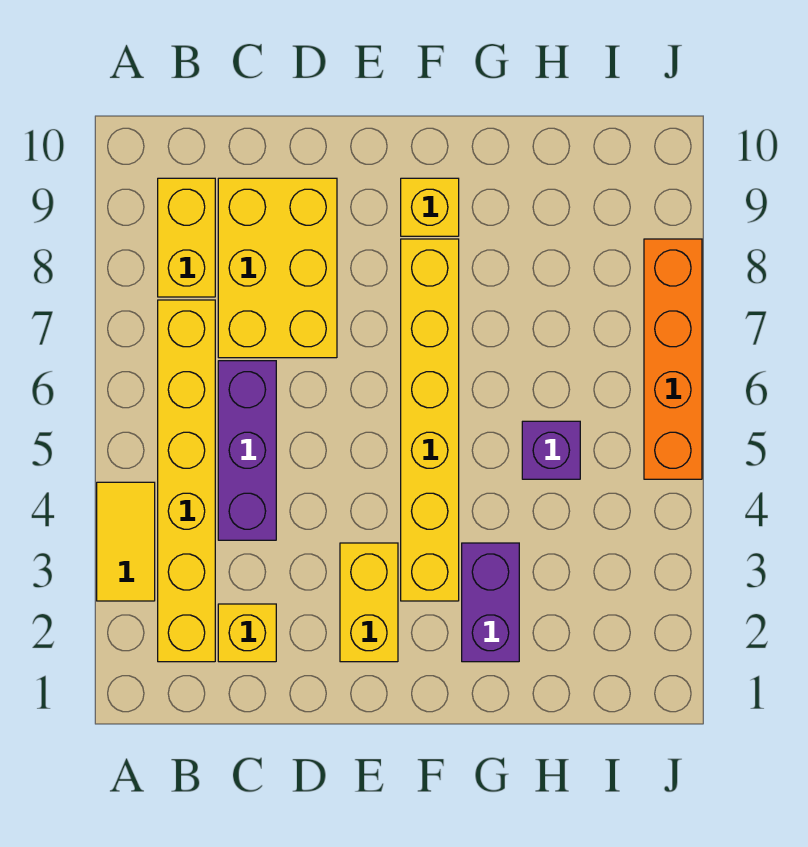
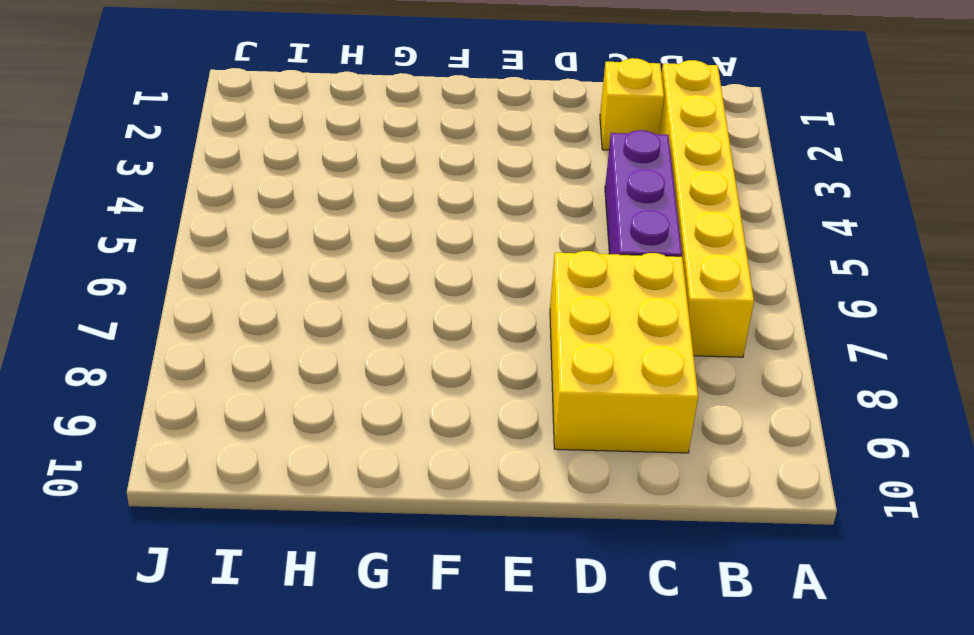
none -> yellow tile A3:A4 level 1
none -> yellow brick B8:B9 level 1
none -> yellow brick E2:E3 level 1

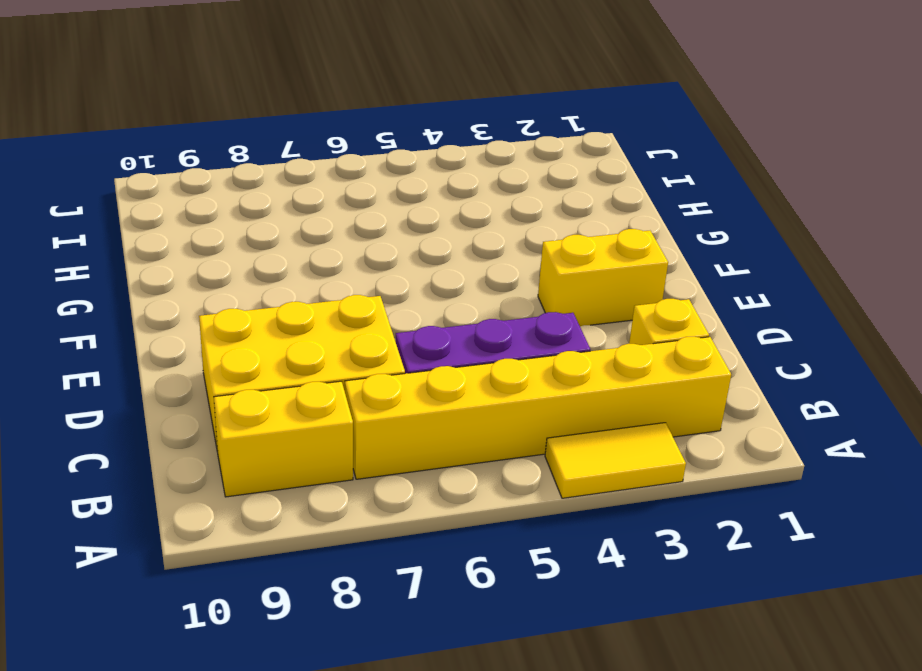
none -> yellow brick F3:F8 level 1
none -> yellow brick F9 level 1
none -> purple brick G2:G3 level 1

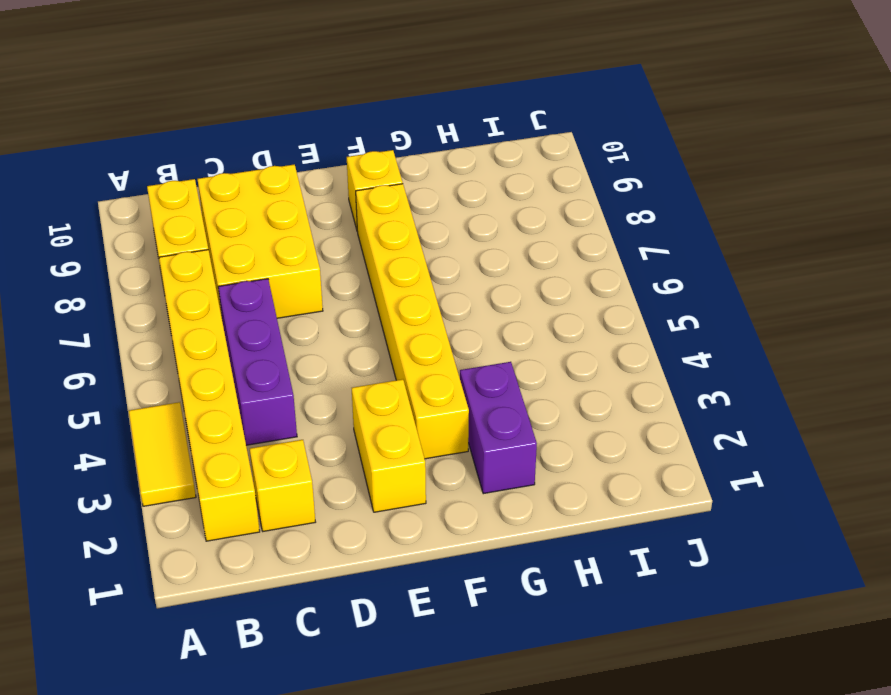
none -> purple brick H5 level 1
none -> orange brick J5:J8 level 1

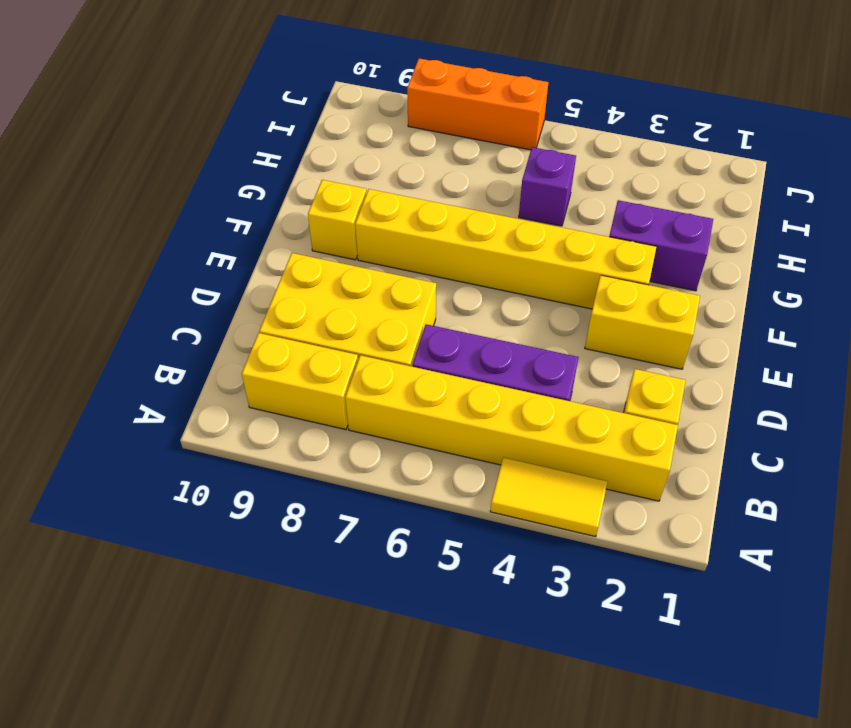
orange brick J6:J8 level 1 -> orange brick J5:J8 level 1

